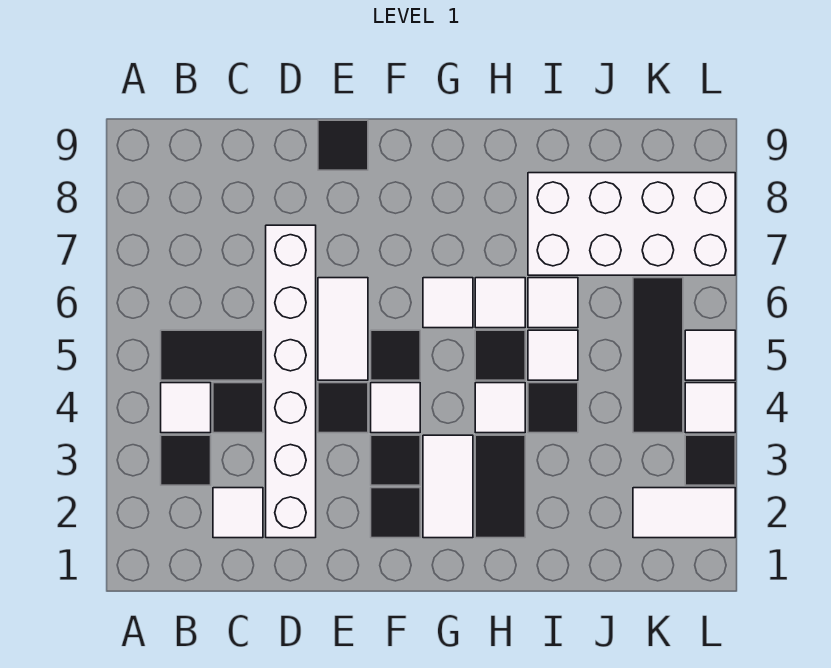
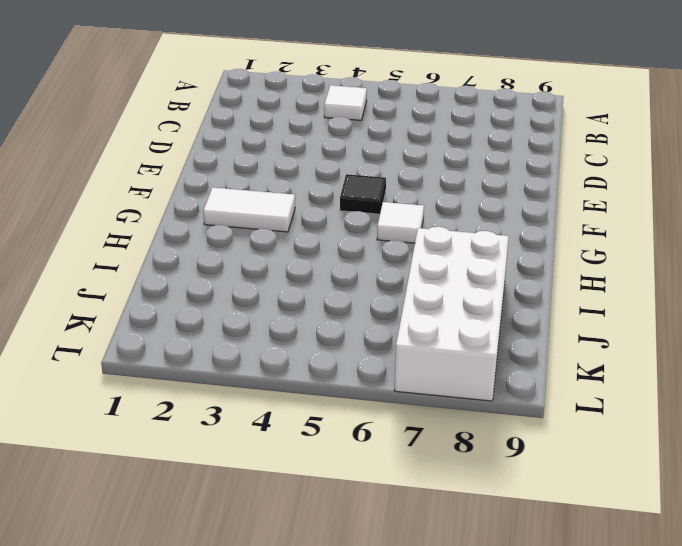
none -> black tile B3 level 1
none -> black tile B5:C5 level 1
none -> white tile C2 level 1

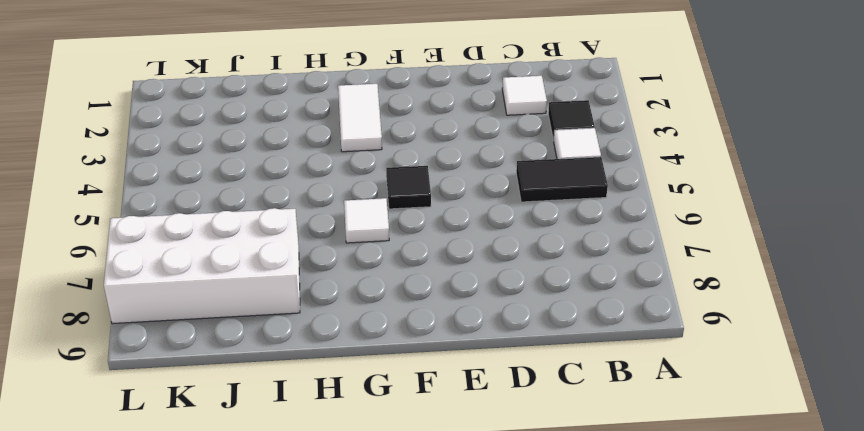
none -> black tile C4 level 1
none -> white brick D2:D7 level 1
none -> black tile E4 level 1

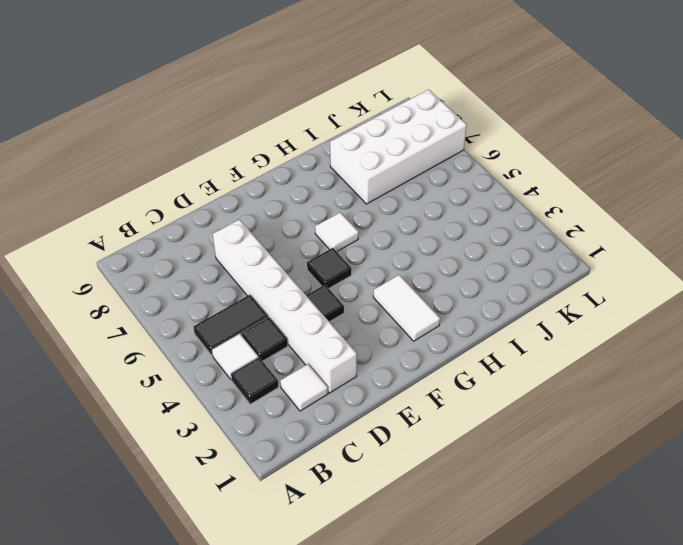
none -> white tile E5:E6 level 1
none -> black tile E9 level 1
none -> black tile F2 level 1

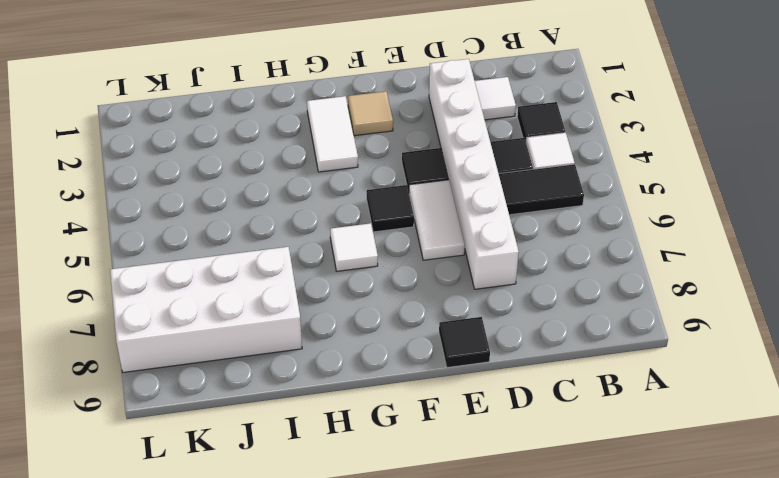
tan tile F2 level 1 -> black tile F2 level 1
none -> black tile F3 level 1
none -> white tile F4 level 1
none -> black tile H2:H3 level 1

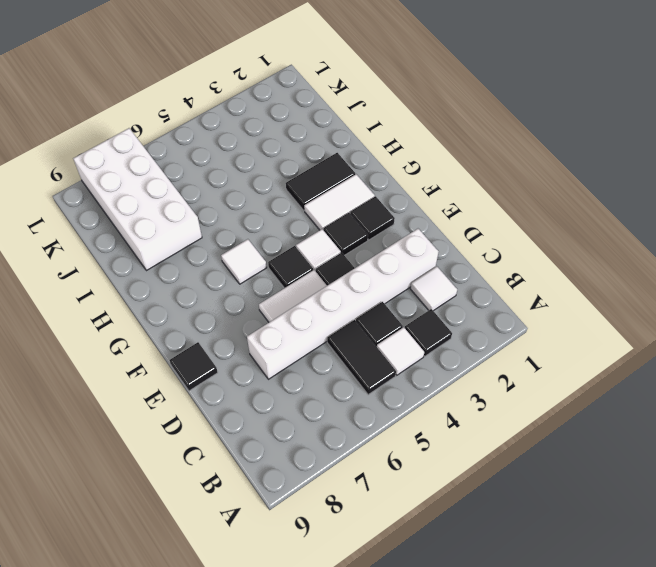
none -> white tile H4 level 1
none -> black tile H5 level 1
none -> white tile H6 level 1

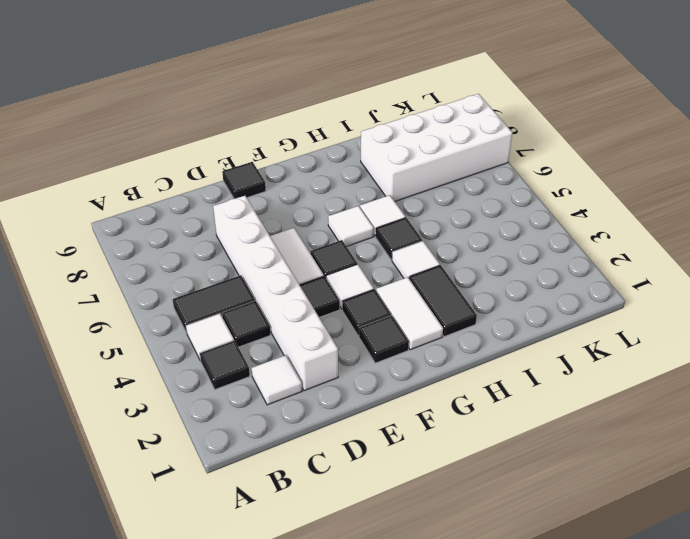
none -> black tile I4 level 1
none -> white tile I5 level 1
none -> white tile I6 level 1

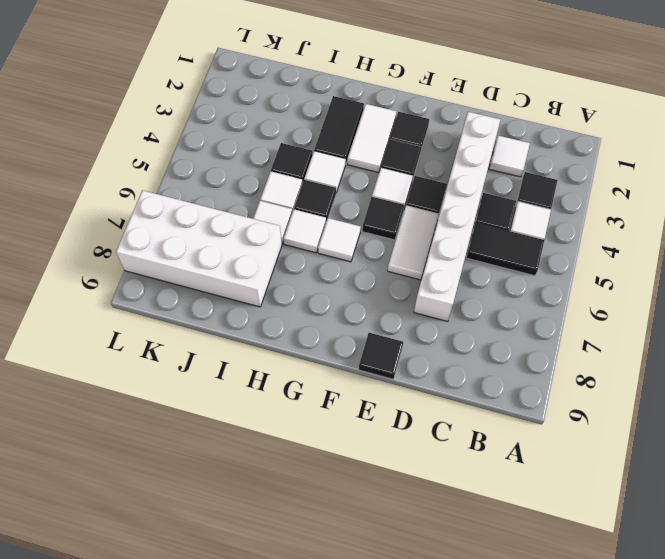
none -> white tile K2:L2 level 1
none -> black tile K4:K6 level 1
none -> black tile L3 level 1

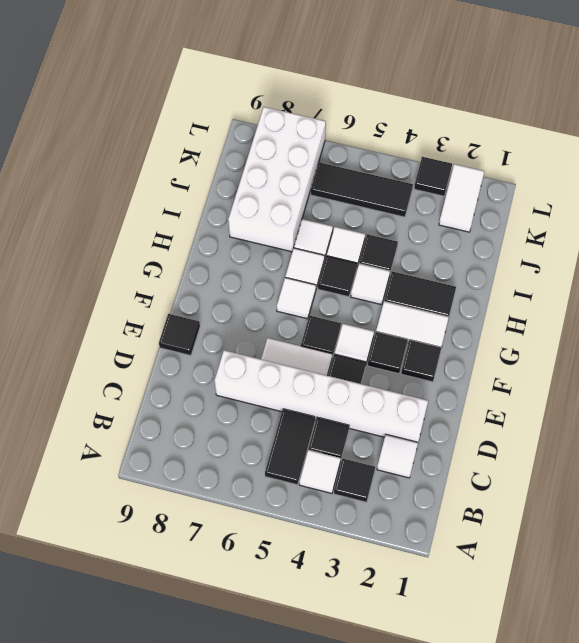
none -> white tile L4 level 1
none -> white tile L5 level 1

